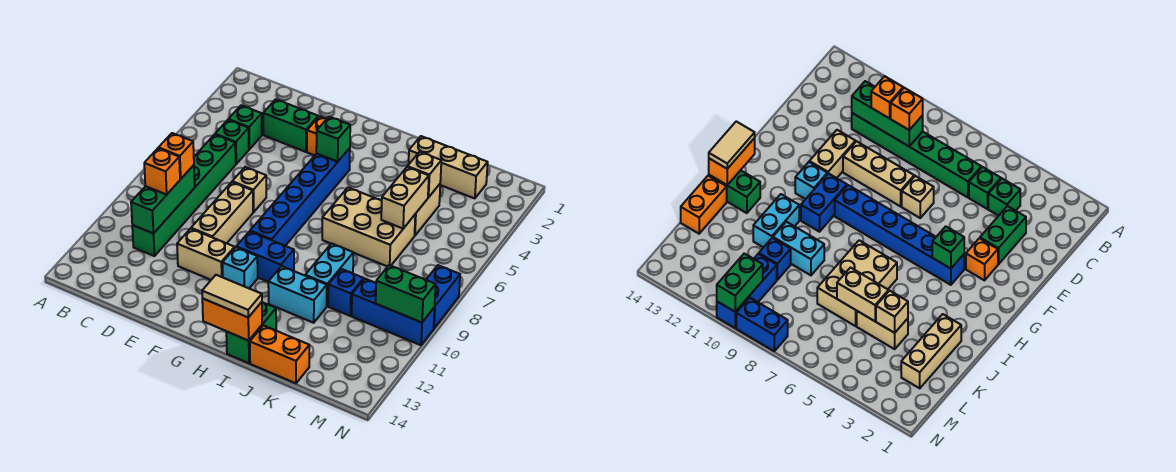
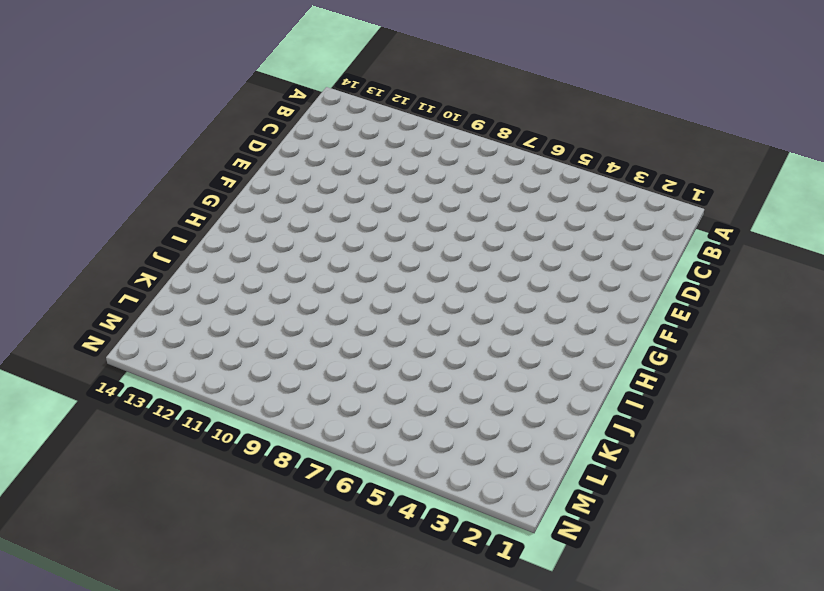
none -> green brick C4 level 1
none -> green brick C5 level 1
none -> green brick C6:C11 level 1
none -> green brick D3:E3 level 1

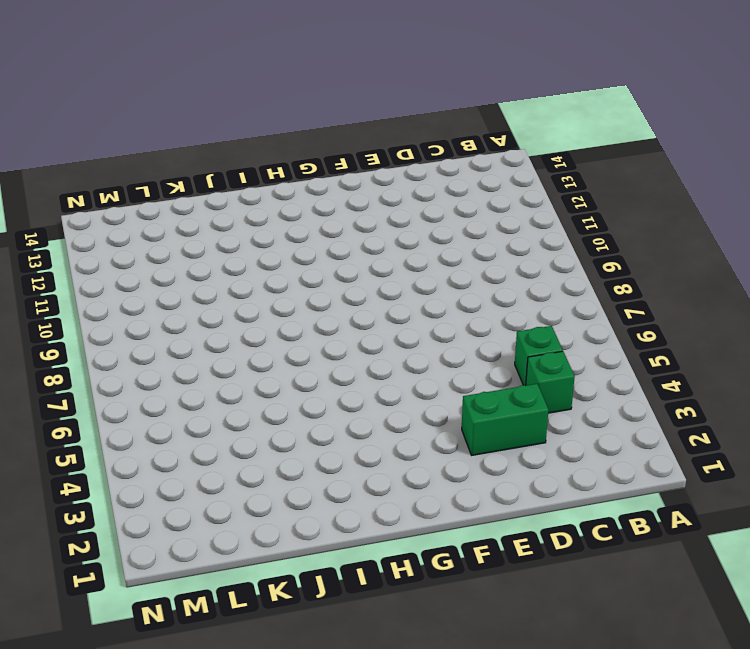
none -> green brick C6:C11 level 1
none -> tan brick E7 level 1
none -> tan brick E8:E10 level 1
none -> tan brick E11:F11 level 1

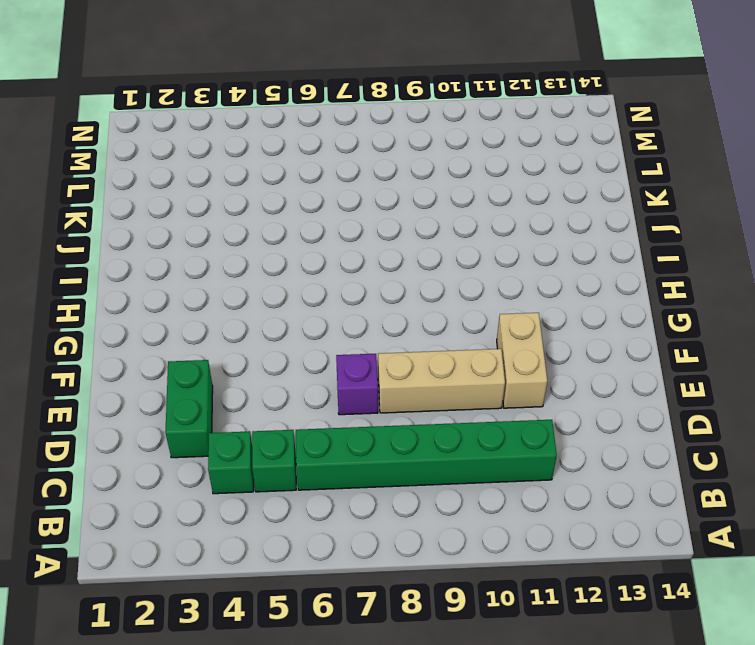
purple brick E7 level 1 -> tan brick E7 level 1
none -> orange brick F3 level 1
none -> blue brick G4:G9 level 1
none -> blue brick G10:H10 level 1
none -> cyan brick G11 level 1

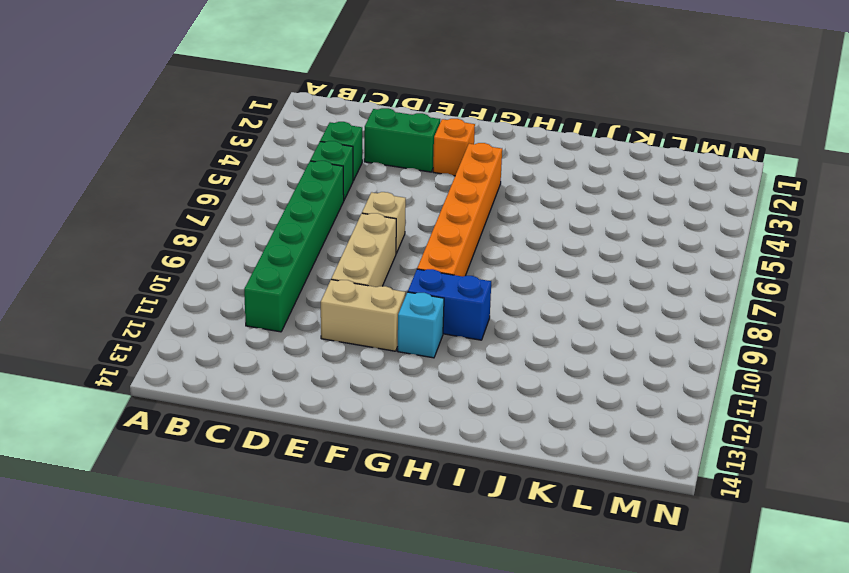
orange brick G4:G9 level 1 -> blue brick G4:G9 level 1
none -> tan brick I6:K7 level 1
none -> cyan brick I11:J11 level 1
none -> green brick I13:I14 level 1
none -> tan brick J2:L2 level 1

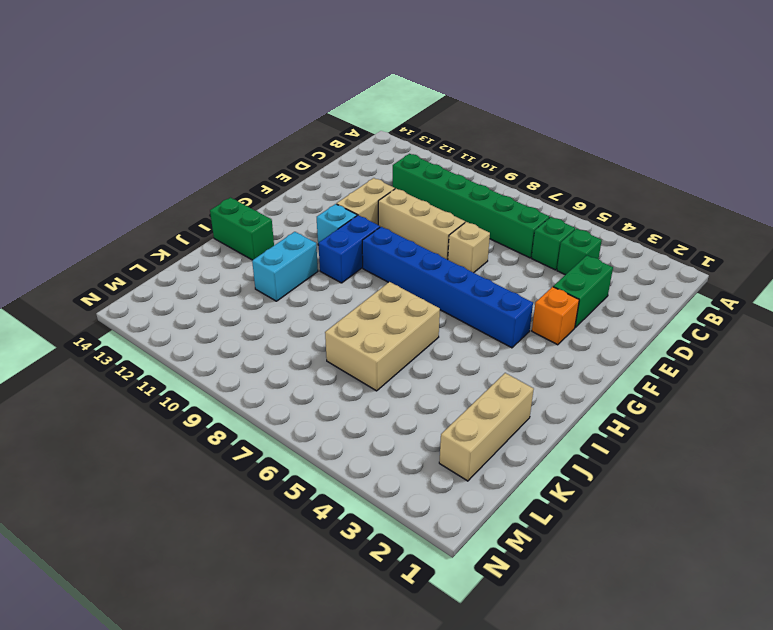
none -> cyan brick J9:J10 level 1
none -> orange brick J14:K14 level 1
none -> tan brick K4:K5 level 1
none -> blue brick K10 level 1

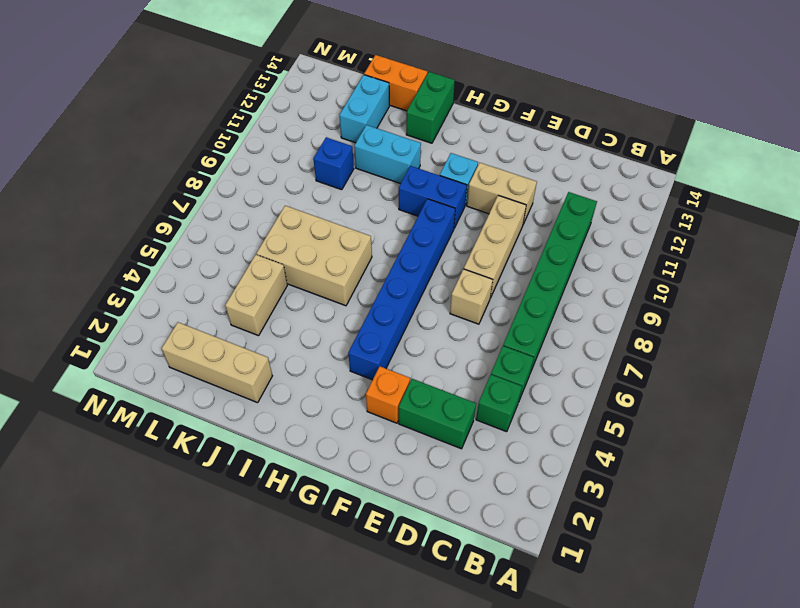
cyan brick K12:K13 level 1 -> cyan brick J9:J10 level 1
none -> blue brick L10:N10 level 1
none -> blue brick N8:N9 level 1
none -> green brick C9:C11 level 2
none -> green brick G4 level 2

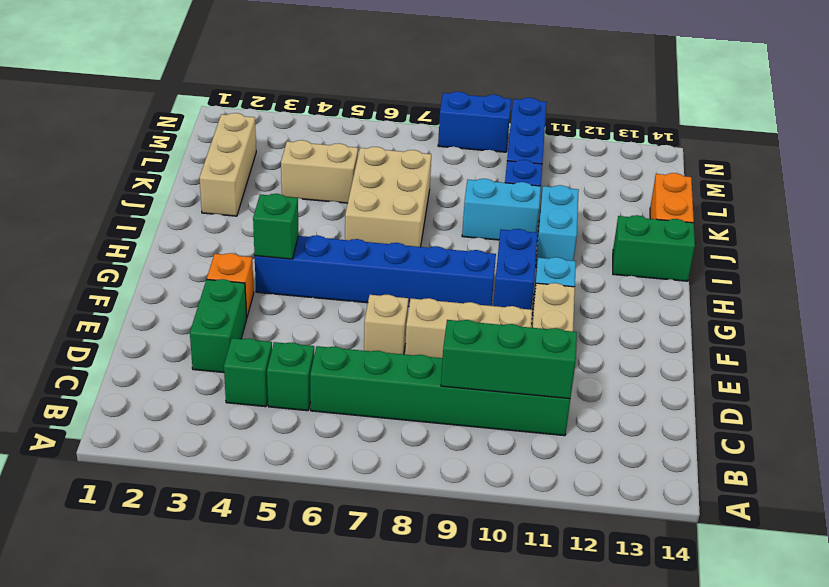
none -> orange brick H14:I14 level 2
none -> tan brick K4 level 2
none -> tan brick K5:K6 level 2
none -> green brick M10:N10 level 2

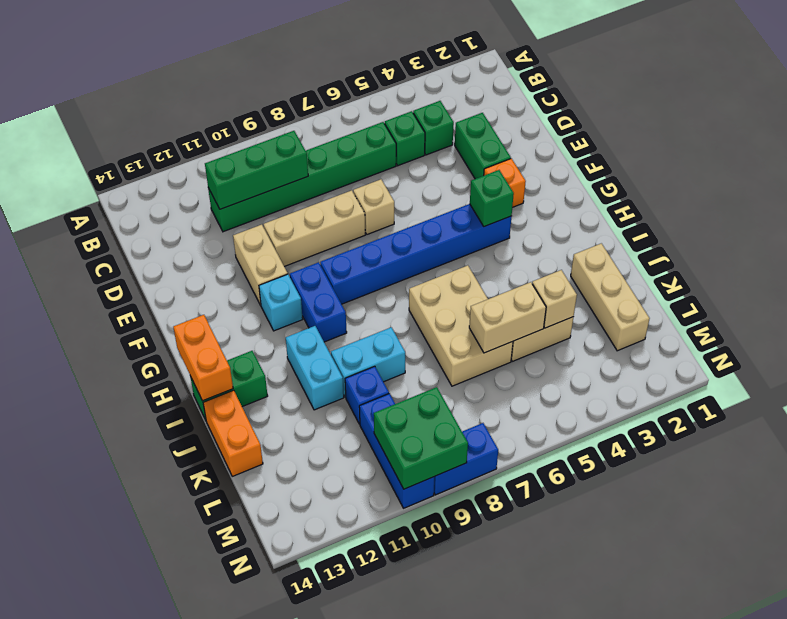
green brick M9:N10 level 2 -> green brick M10:N10 level 2
none -> orange brick C9 level 3
none -> orange brick C10 level 3
none -> tan tile H14:I14 level 3

